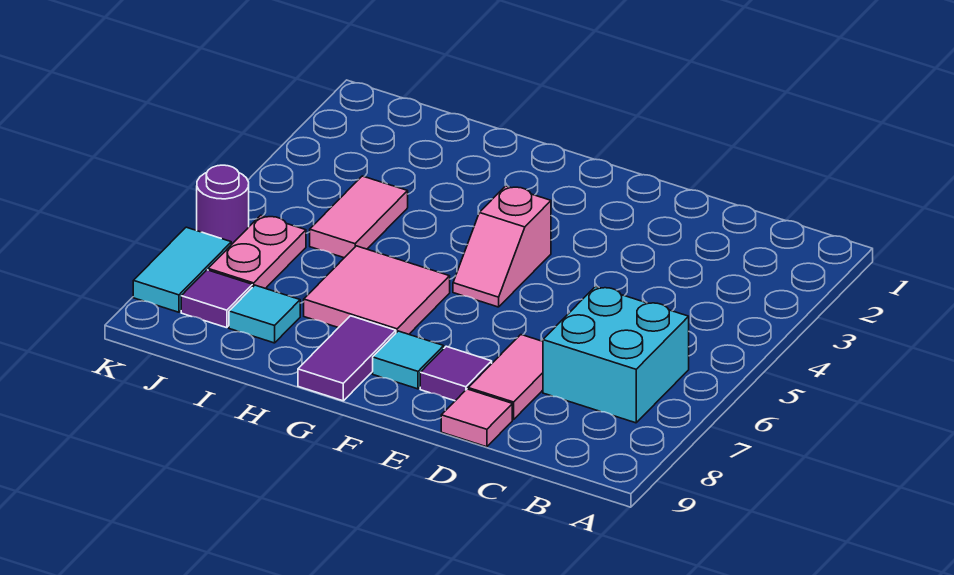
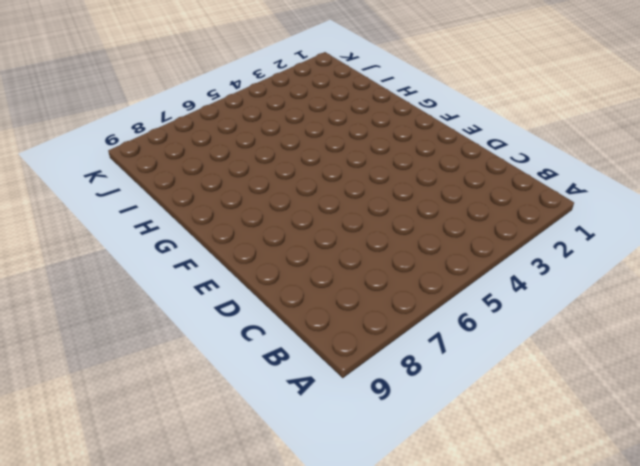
none -> cyan brick B6:C7 level 1
none -> pink tile D7:D8 level 1
none -> pink tile D9 level 1

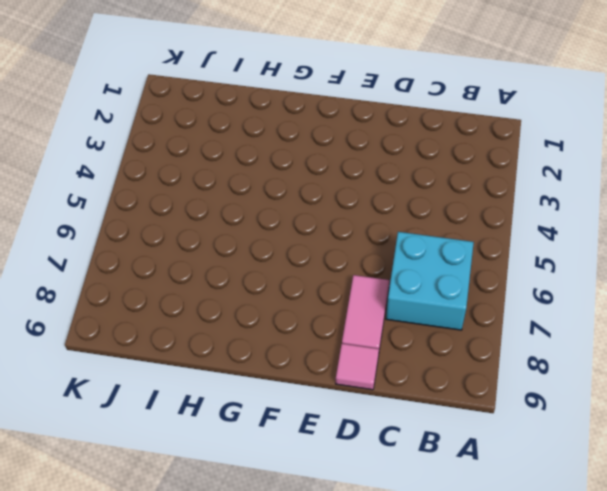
none -> purple tile E8 level 1
none -> pink slope F4:F5 level 1 top 4
none -> cyan tile F8 level 1

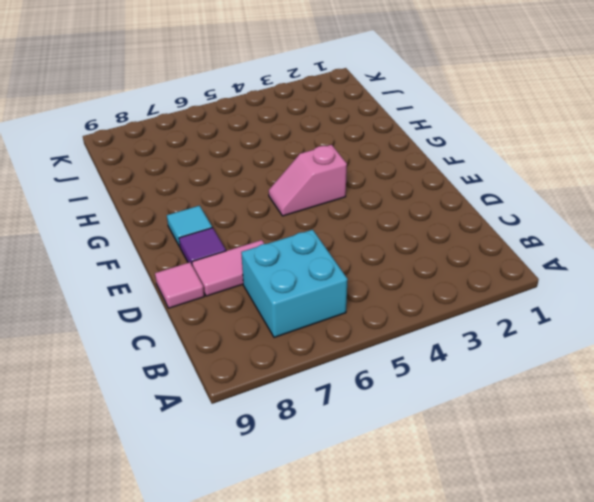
none -> pink tile G6:H7 level 1
none -> purple tile G8:G9 level 1
none -> pink tile I4:I5 level 1

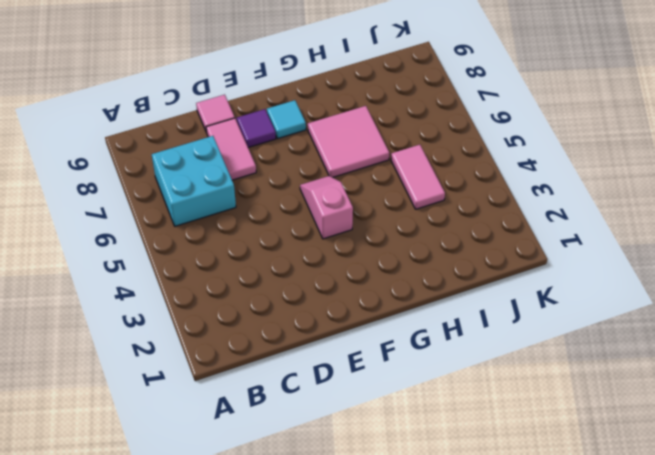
none -> purple tile G8:G9 level 1
none -> cyan tile I8 level 1
none -> pink plate J6:J7 level 1

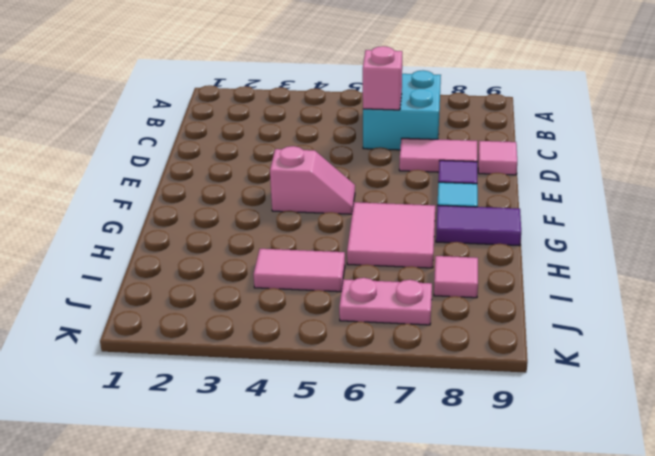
pink brick C6 level 2 -> none
pink tile I8 level 1 -> cyan tile I8 level 1
none -> purple tile J8 level 1
none -> purple round brick K6 level 1
none -> cyan tile K7:K8 level 1

